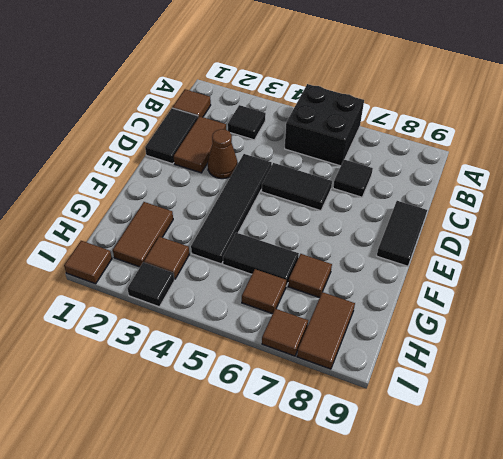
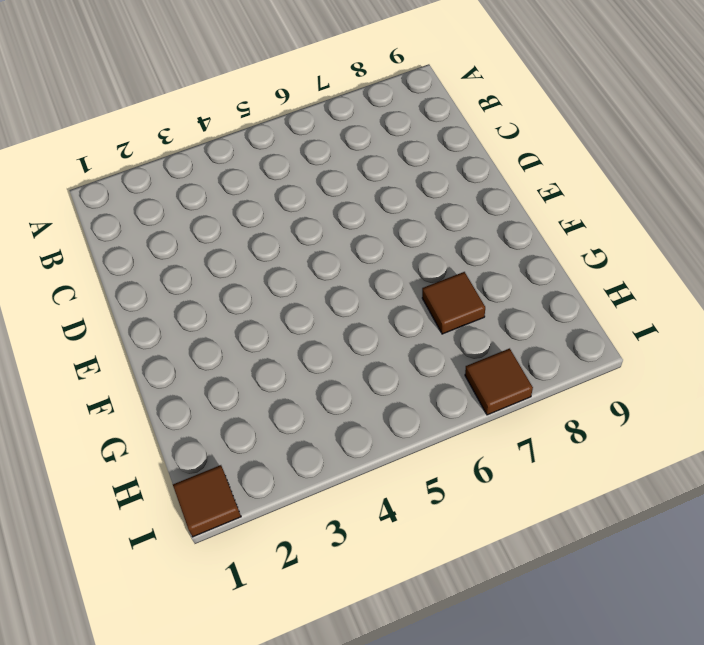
none -> black brick A5:B6 level 1
none -> brown tile B1 level 1
none -> black tile B3 level 1

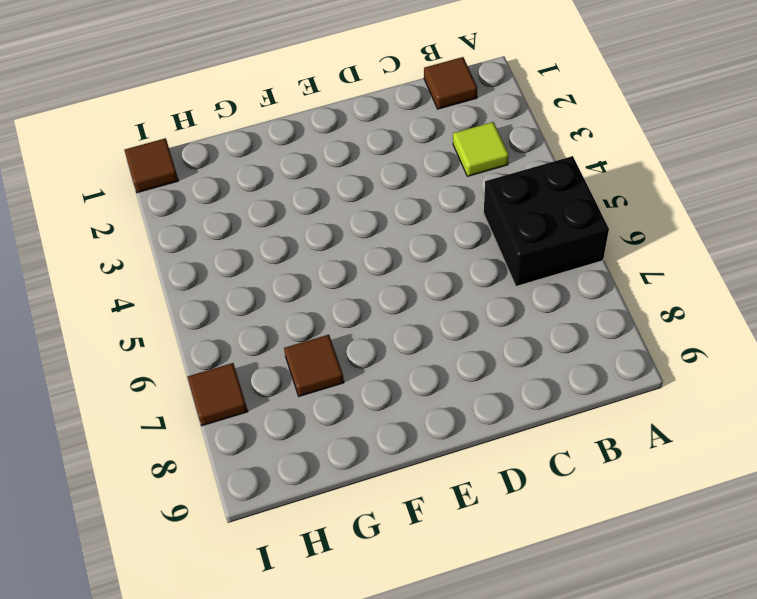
lime tile B3 level 1 -> black tile B3 level 1
none -> black tile C1:D1 level 1
none -> brown tile C2:D2 level 1
none -> black tile C7 level 1

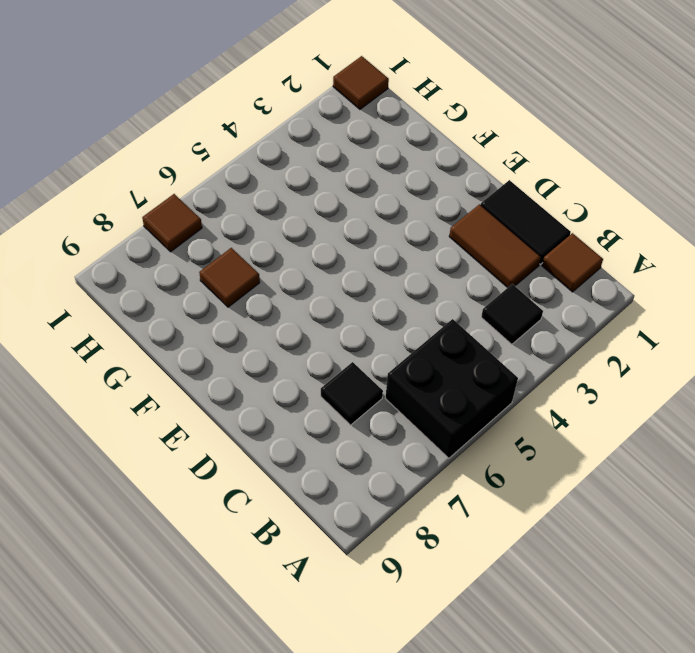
none -> brown cone D3 level 1
none -> black tile D4:G4 level 1
none -> black tile D5:D6 level 1

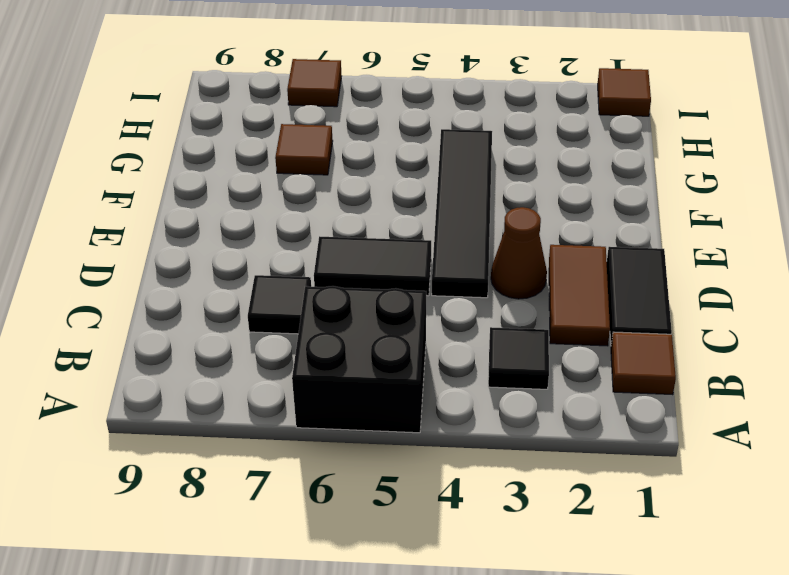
none -> black tile D9:E9 level 1
none -> brown tile G2:H2 level 1
none -> black tile G5:G6 level 1

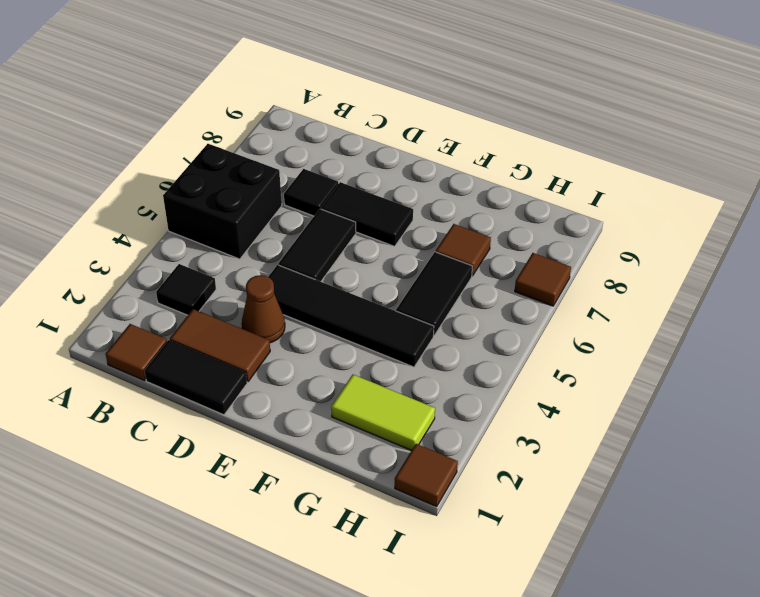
black tile D7:E7 level 1 -> black tile D9:E9 level 1
lime tile G2:H2 level 1 -> brown tile G2:H2 level 1
none -> brown tile H3 level 1
none -> brown tile H6 level 1
none -> brown tile H8:I8 level 1

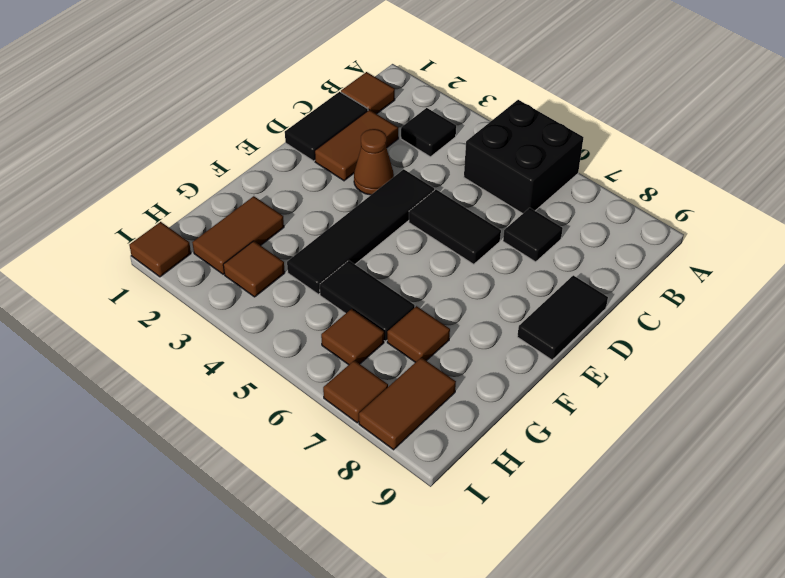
none -> black tile I3 level 1

